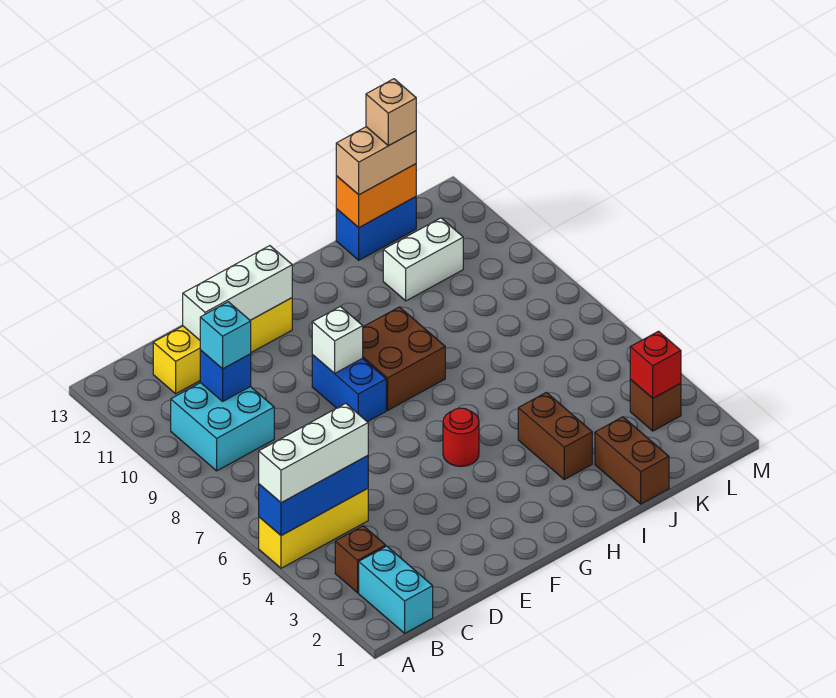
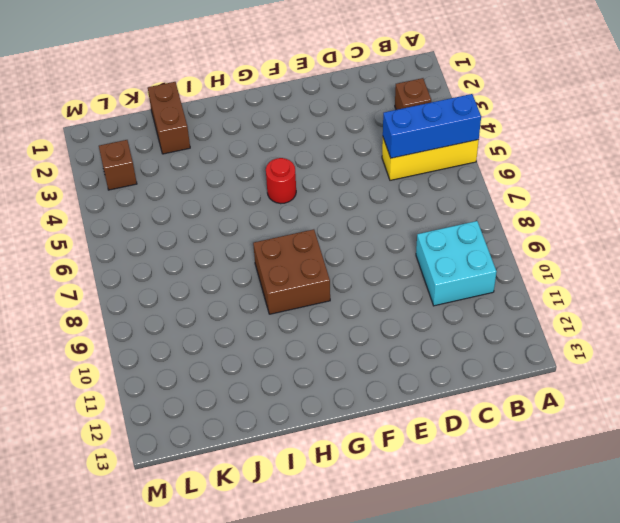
none -> cyan brick B1:B2 level 1
none -> yellow brick C12:F12 level 1
none -> blue brick F8:F9 level 1

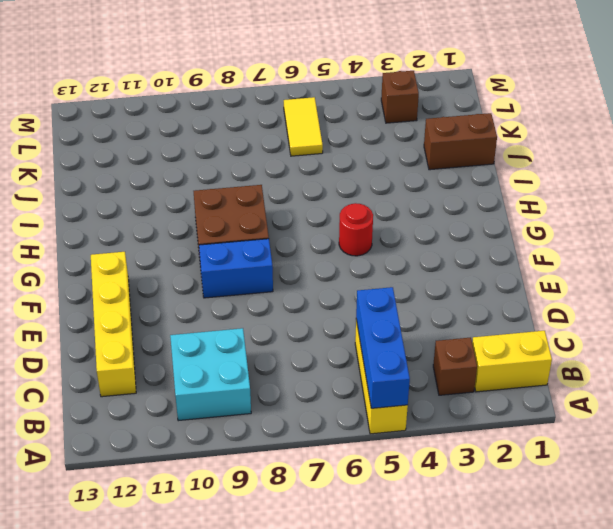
yellow brick B1:B2 level 1 -> cyan brick B1:B2 level 1
yellow tile K6:L6 level 1 -> none
none -> brown brick I3:I4 level 1
none -> white brick J11:K11 level 1
none -> blue brick J13:K13 level 1

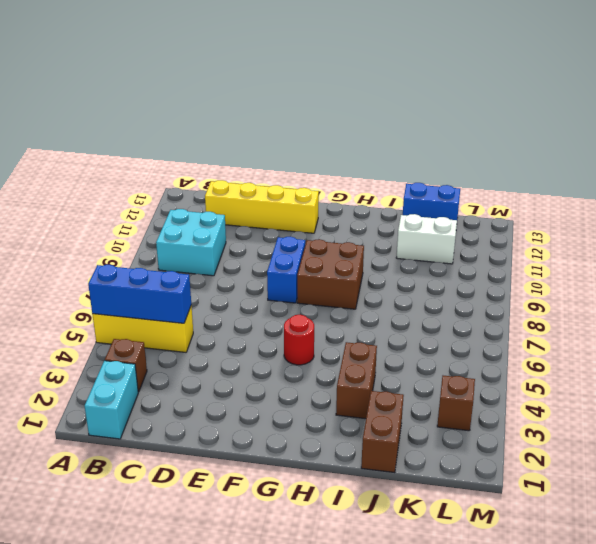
none -> blue brick C10 level 2
none -> white brick D12:F12 level 2
none -> white brick F9 level 2

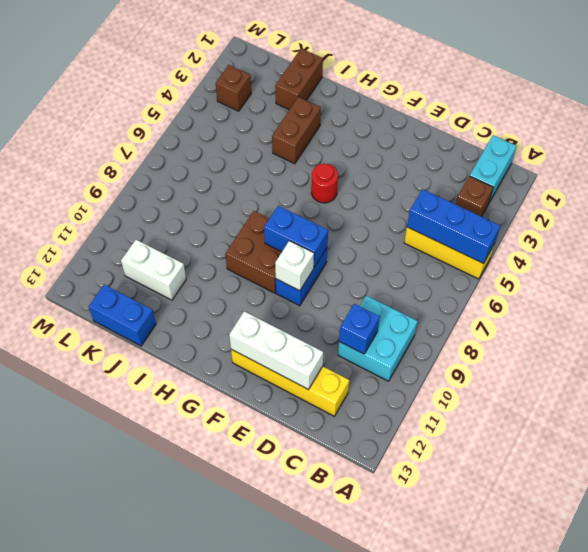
blue brick F8:G8 level 2 -> none
none -> orange brick J13:K13 level 2
none -> red brick L3 level 2
none -> white brick A5:C5 level 3

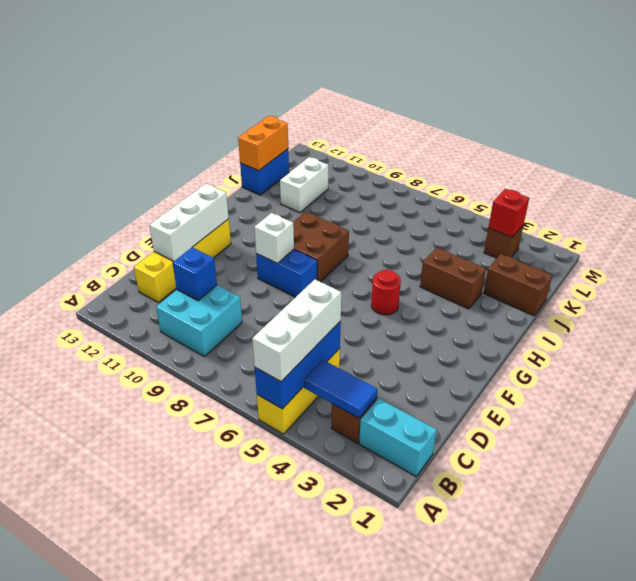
blue tile B3:B4 level 2 -> none
none -> cyan brick C10 level 3
none -> tan brick J13:K13 level 3
none -> tan brick K13 level 4

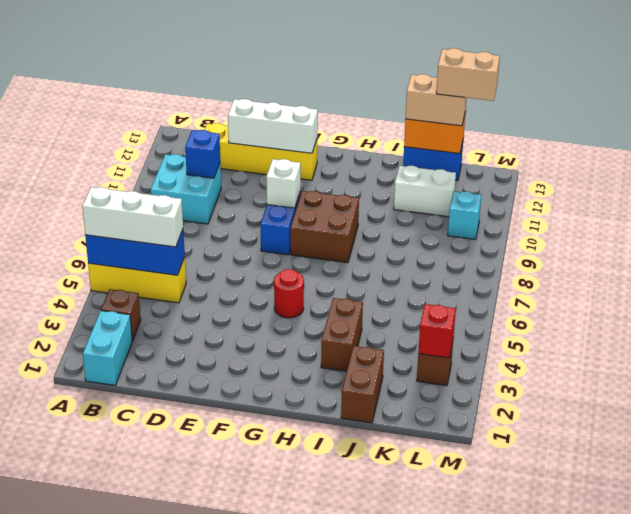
tan brick K13:L13 level 4 -> tan brick K13 level 4
cyan brick L10 level 1 -> cyan brick C10 level 3

